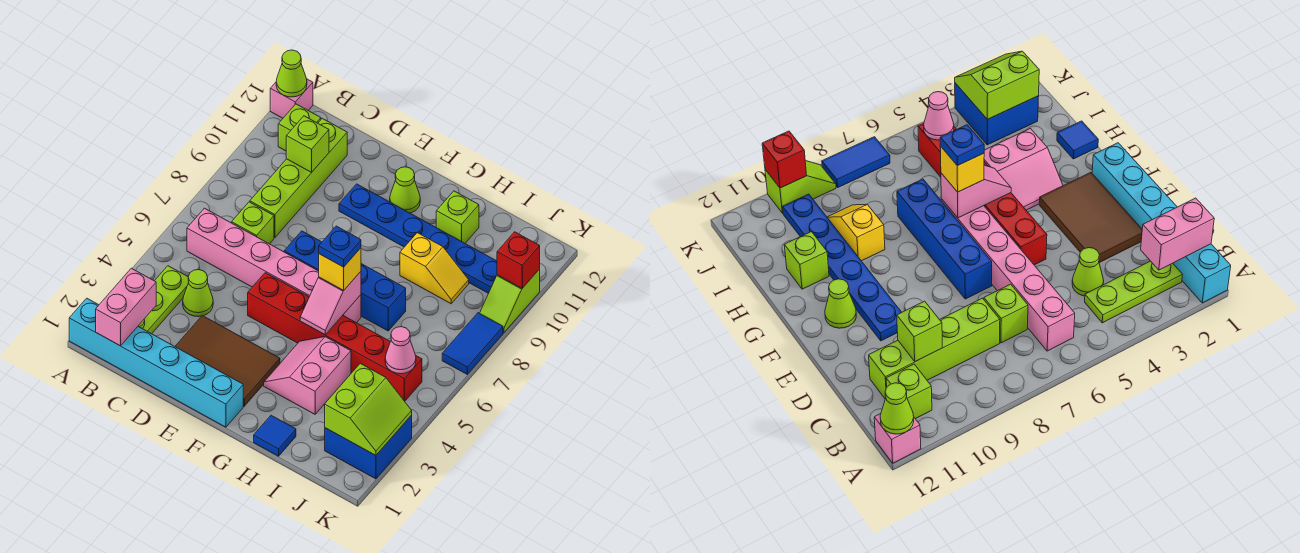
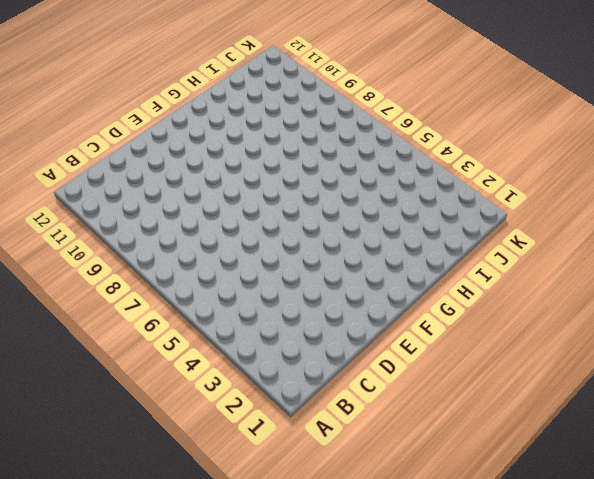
none -> cyan brick A1:F1 level 1
none -> pink brick A12 level 1
none -> lime plate B2:B4 level 1

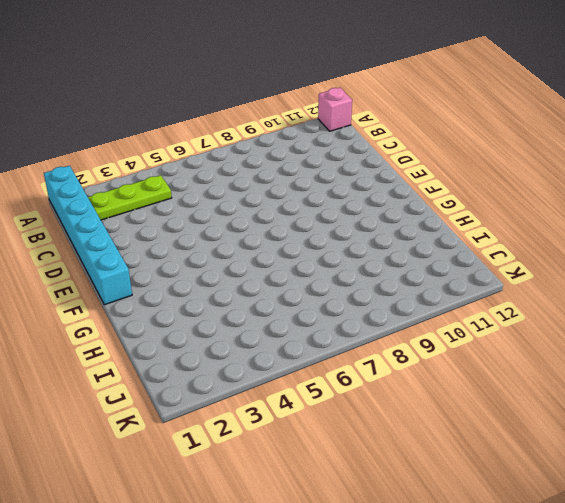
none -> pink brick B6:G6 level 1
none -> lime brick B11 level 1
none -> lime cone C4 level 1

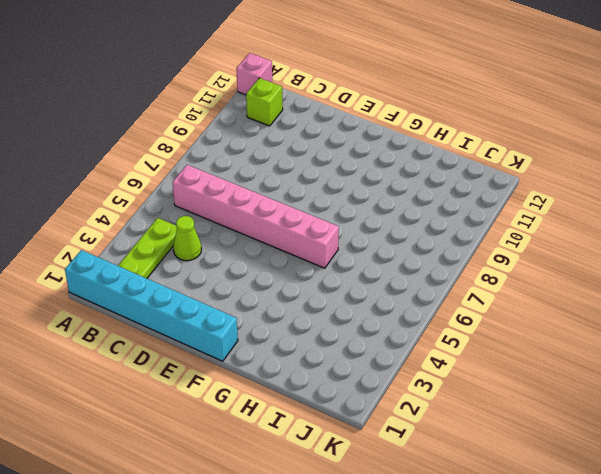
none -> lime brick C7 level 1
none -> lime brick C8:C11 level 1
none -> brown tile D2:F3 level 1

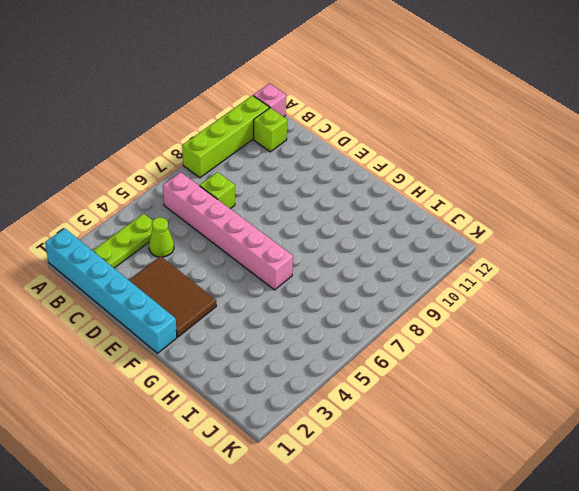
lime brick A8:A11 level 1 -> lime brick C8:C11 level 1
none -> red brick E5:J5 level 1
none -> blue brick E7:H7 level 1
none -> blue plate E10:J10 level 1

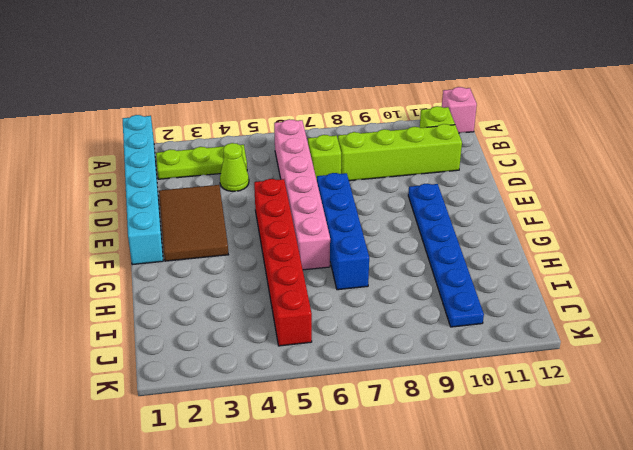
none -> lime cone F11 level 1
none -> pink slope G3:H4 level 1 top H
none -> blue tile H1 level 1

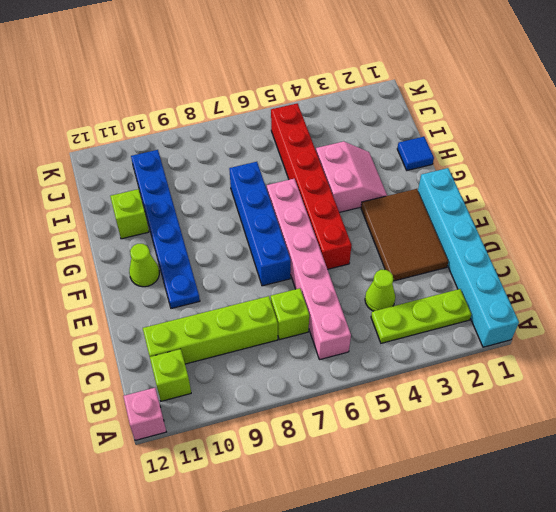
pink slope G3:H4 level 1 top 4 -> pink slope G3:H4 level 1 top H
none -> yellow slope H9:I9 level 1 top H
none -> blue brick J2:K3 level 1
none -> blue tile K7:K8 level 1

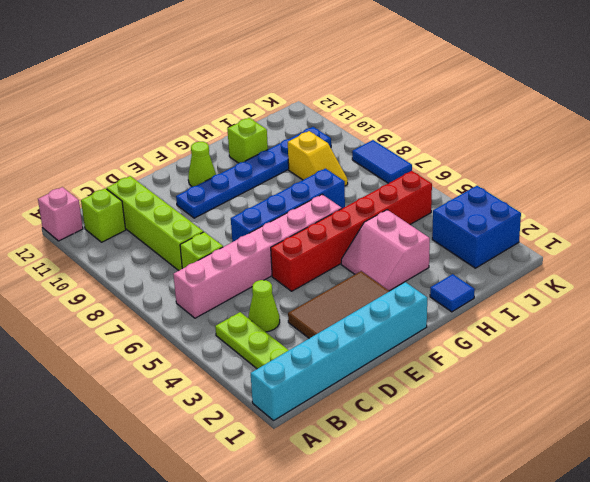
yellow slope I8:I9 level 1 top 9 -> yellow slope H9:I9 level 1 top H
none -> lime slope K9:K10 level 1 top 10
none -> lime cone A12 level 2
none -> pink brick B1:B2 level 2

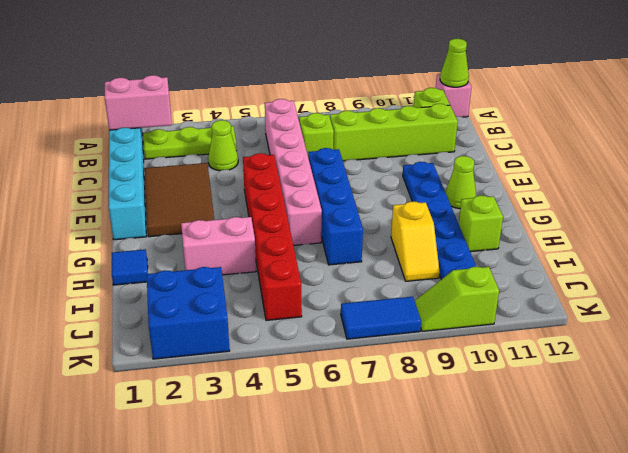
none -> lime brick C10 level 2
none -> pink slope G5:G6 level 2 top 6
none -> lime slope J2:K3 level 2 top J

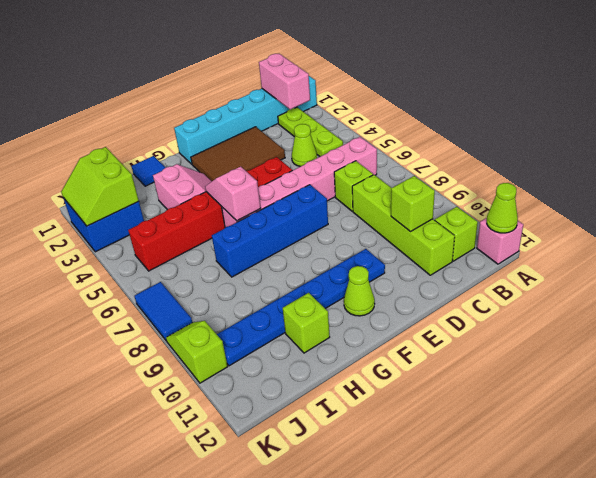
none -> yellow slope H9:I9 level 1 top H
none -> pink cone J5 level 2
none -> red brick K10 level 2

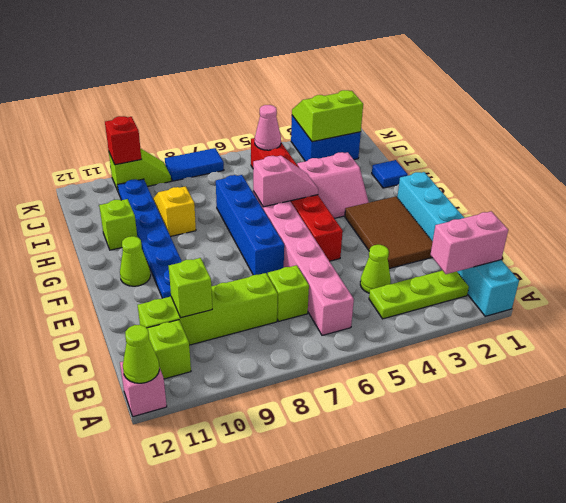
none -> yellow brick G6 level 3
none -> blue plate G6 level 4

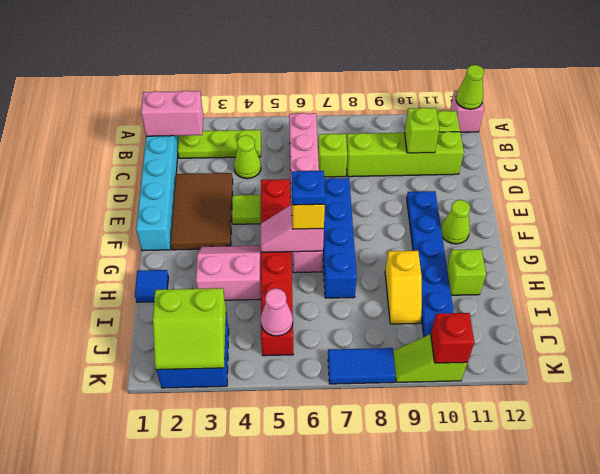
lime tile E4 level 1 -> none

